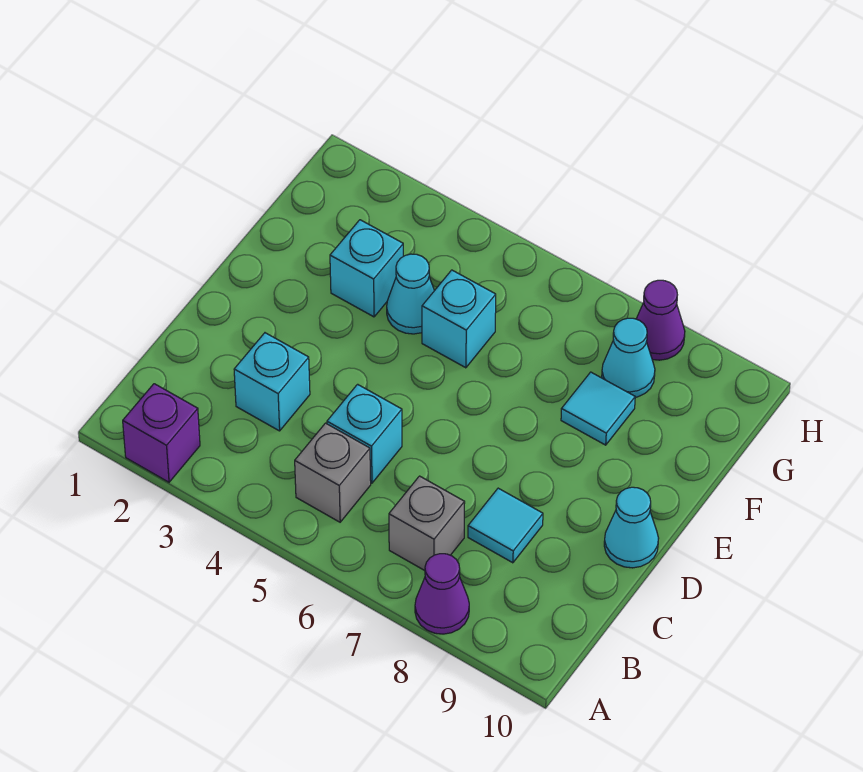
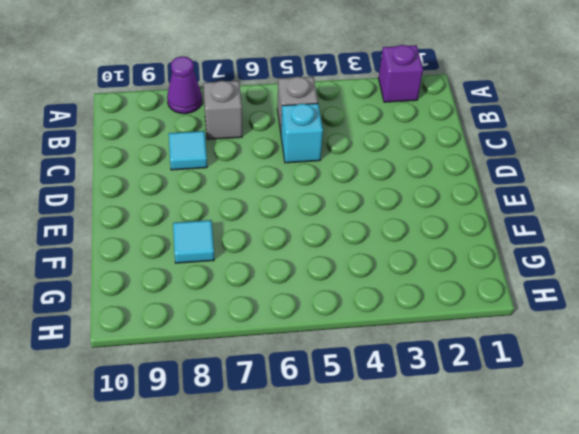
none -> cyan brick C3 level 1
none -> cyan cone D10 level 1
none -> cyan brick F3 level 1

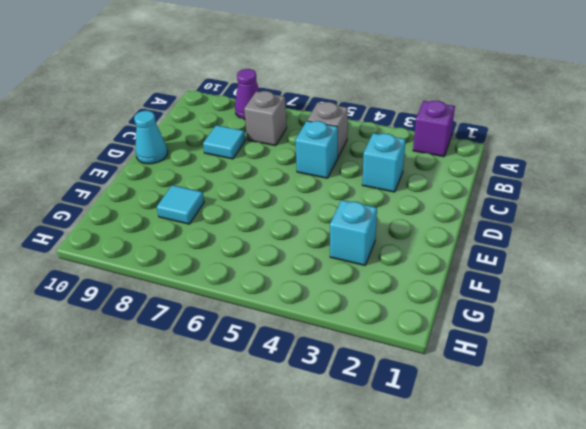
none -> cyan cone F4 level 1
none -> cyan brick F5 level 1
none -> cyan cone G8 level 1

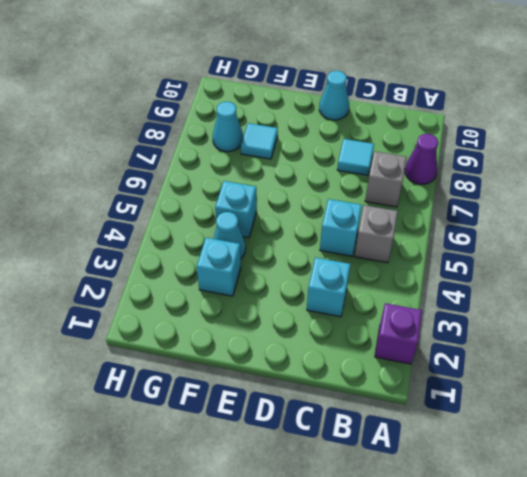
none -> purple cone H8 level 1

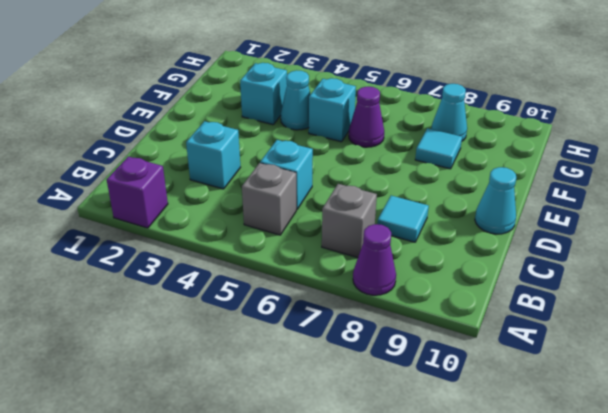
purple cone F6 level 1 -> purple cone H8 level 1

